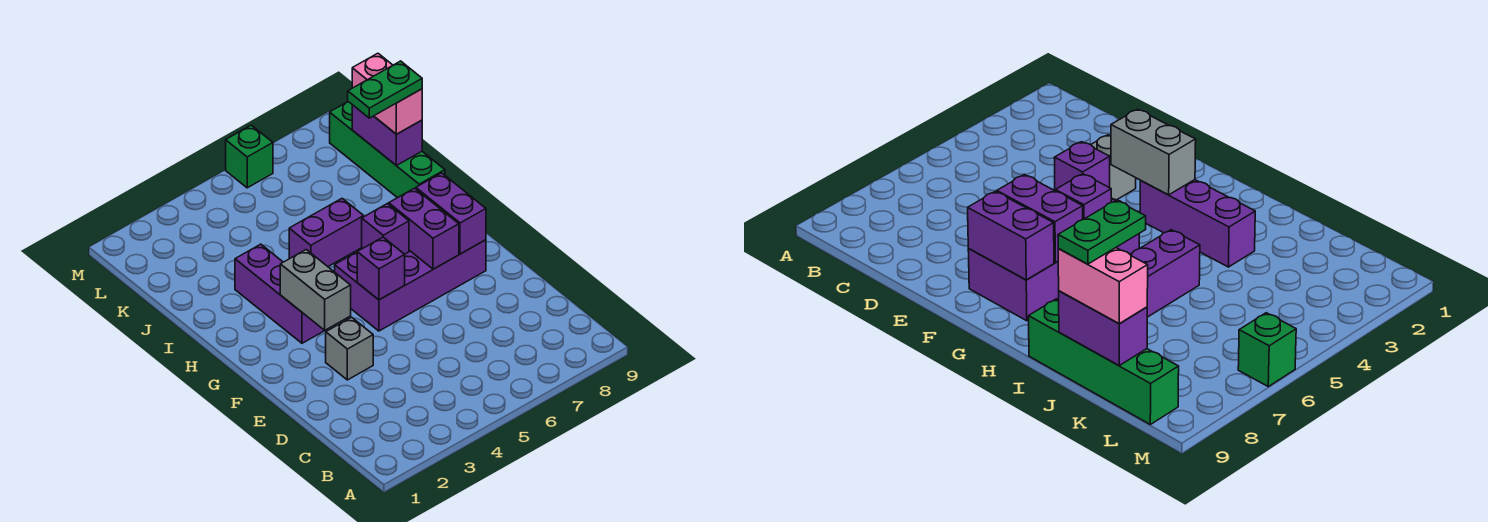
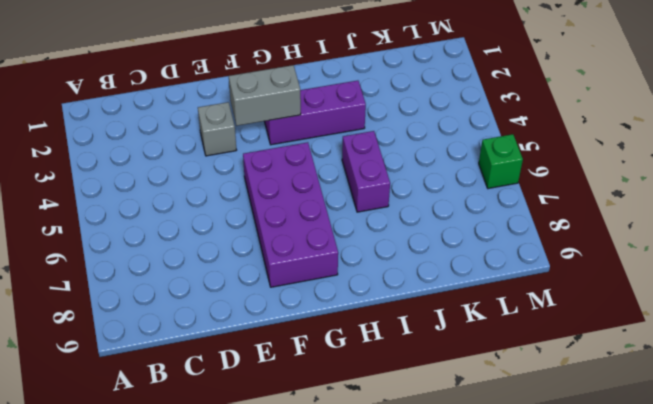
none -> green brick I9:L9 level 1
none -> purple brick F5 level 2
none -> purple brick F7:G7 level 2

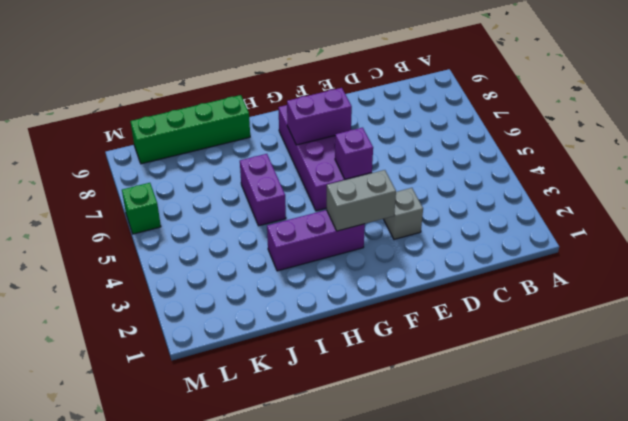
none -> purple brick F8:G8 level 2
none -> purple brick G6 level 2
none -> purple brick J9:K9 level 2

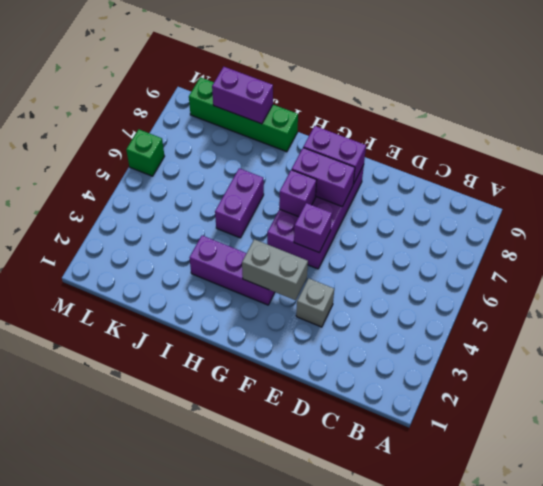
none -> pink brick J9:K9 level 3
none -> green plate J8:J9 level 4

